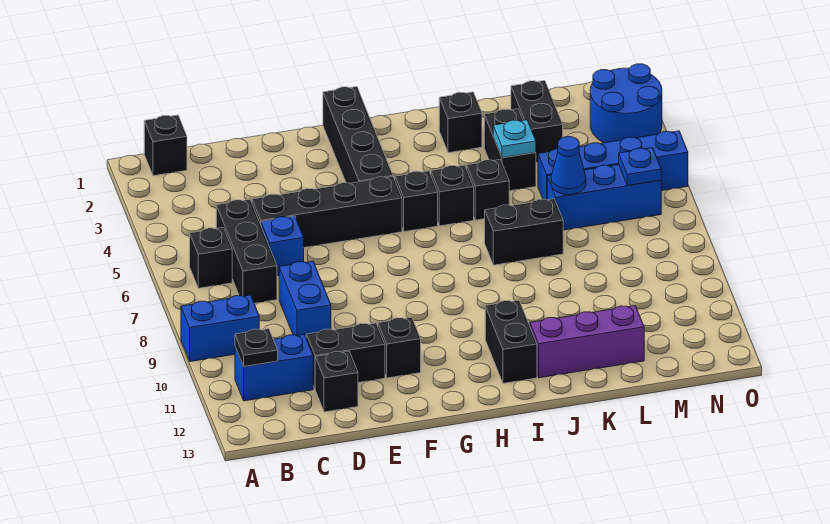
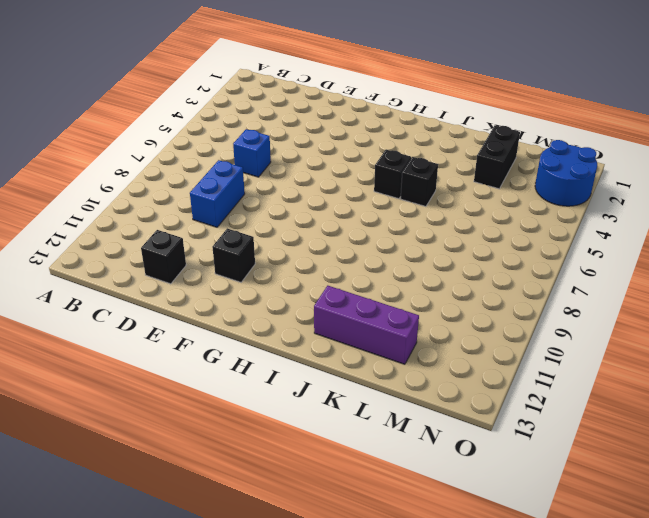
none -> blue brick A9:B9 level 1
none -> black brick B1 level 1
none -> black brick B6 level 1

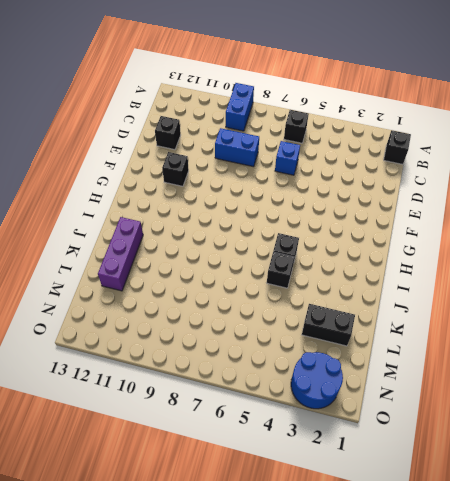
none -> blue brick B11:C11 level 1
none -> black brick C5:C7 level 1
none -> black brick D5:G5 level 1

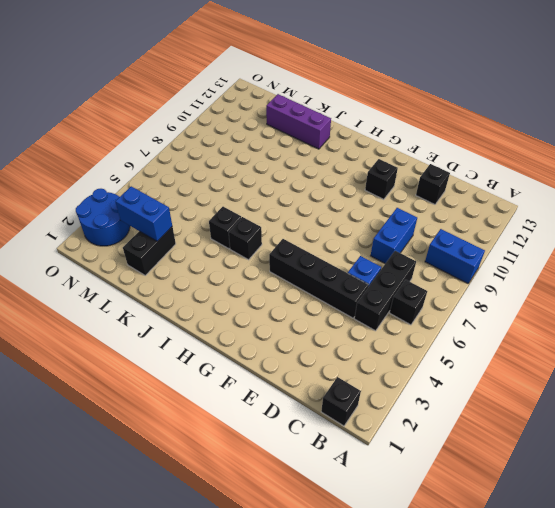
blue brick L3:M3 level 2 -> blue brick B11:C11 level 1
none -> black brick D11:E11 level 1
none -> black brick G1:G4 level 1
none -> black brick H5 level 1

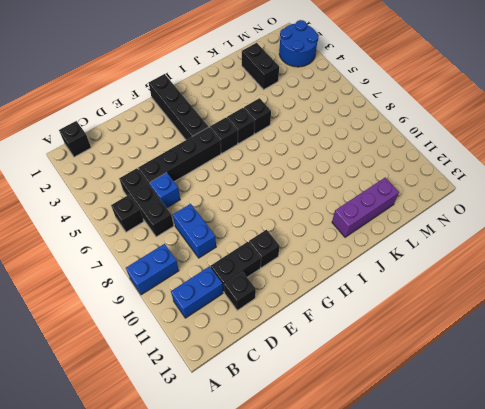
none -> black brick I11:I12 level 1
none -> black brick J2 level 1
none -> black brick J7:K7 level 1

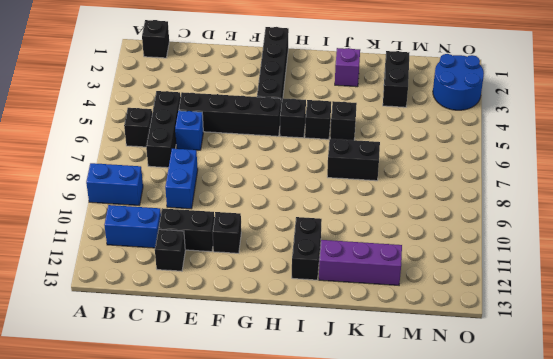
purple brick J2 level 1 -> black brick J2 level 1
none -> black brick K3:K4 level 1
none -> blue brick L5:O5 level 1
none -> blue brick L6:N6 level 1

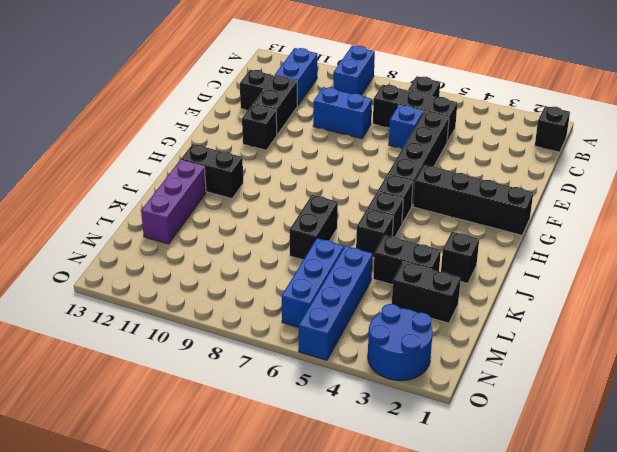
none -> black plate B11 level 2
none -> cyan plate K4 level 2
none -> blue cone L6 level 2

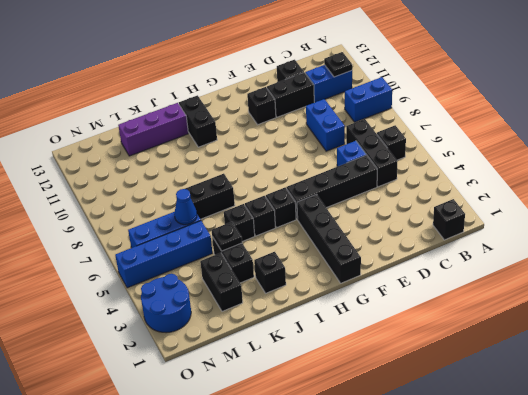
black plate K4 level 2 -> cyan plate K4 level 2
none -> blue plate N6 level 2

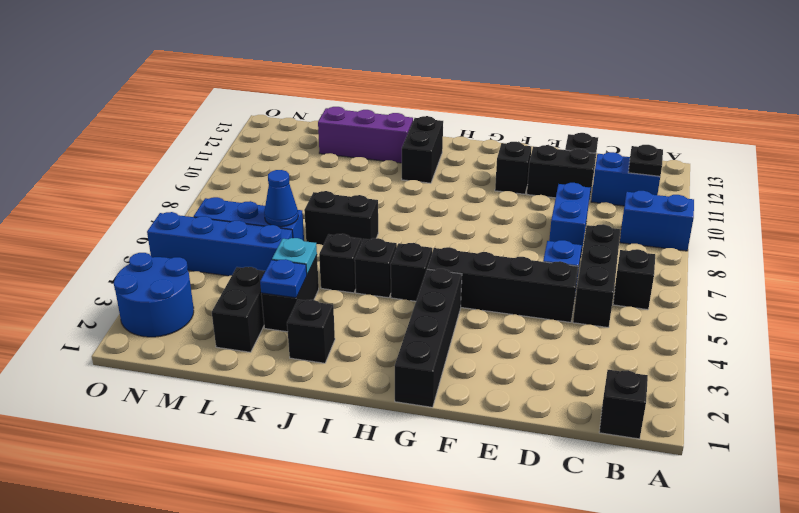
blue plate K3 level 2 -> blue plate N6 level 2

